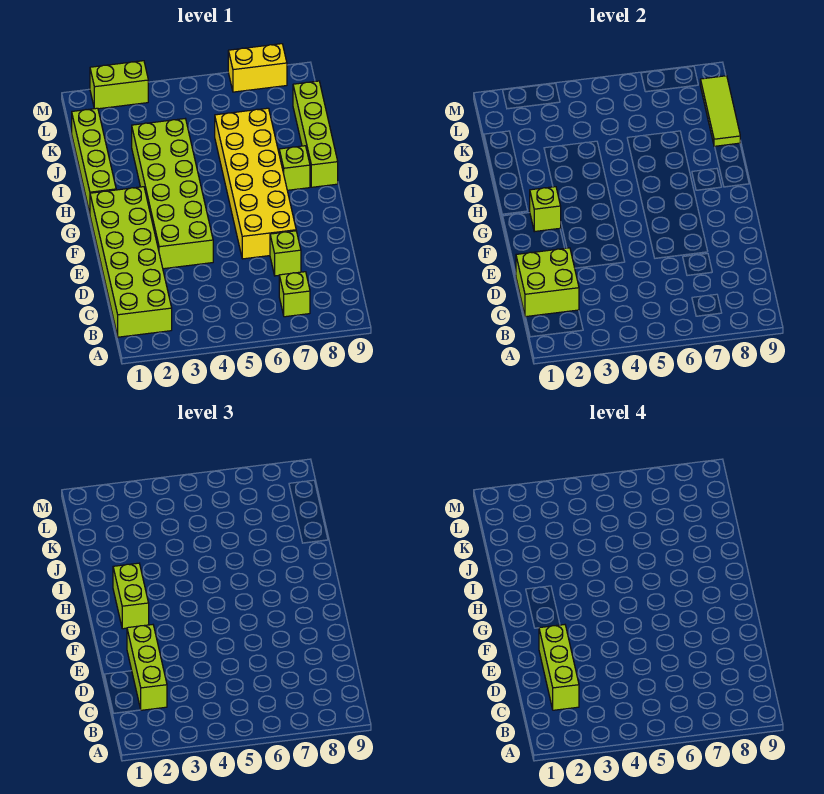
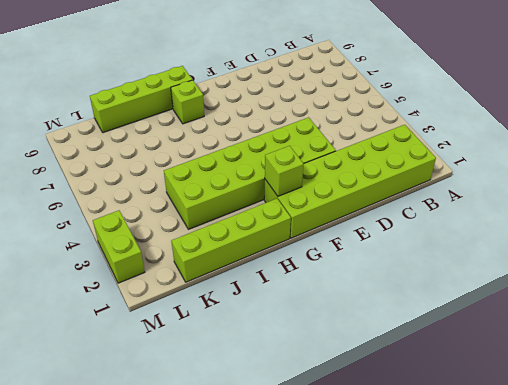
none -> lime brick B7 level 1
none -> lime brick D7 level 1
none -> yellow brick E6:J7 level 1

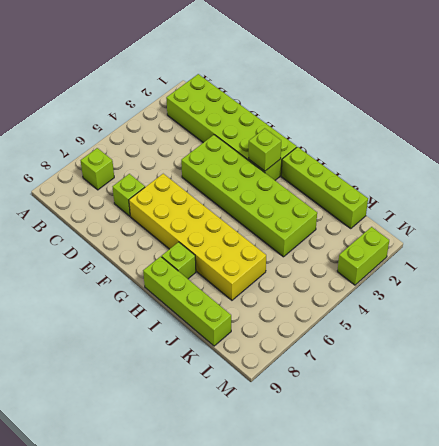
none -> yellow brick M7:M8 level 1
none -> lime brick C1:D2 level 2
none -> lime tile J9:L9 level 2

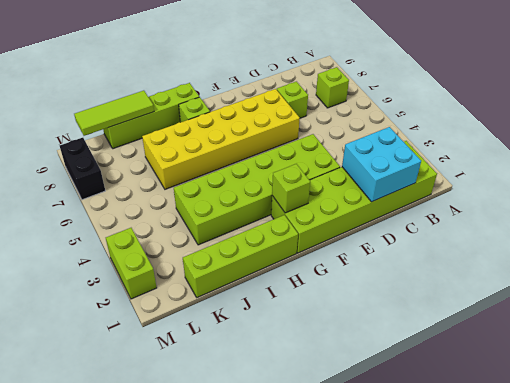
cyan brick C1:D2 level 2 -> lime brick C1:D2 level 2
black brick M7:M8 level 1 -> yellow brick M7:M8 level 1
none -> lime brick C2:E2 level 3
none -> lime brick G2:H2 level 3
none -> lime brick C2:E2 level 4

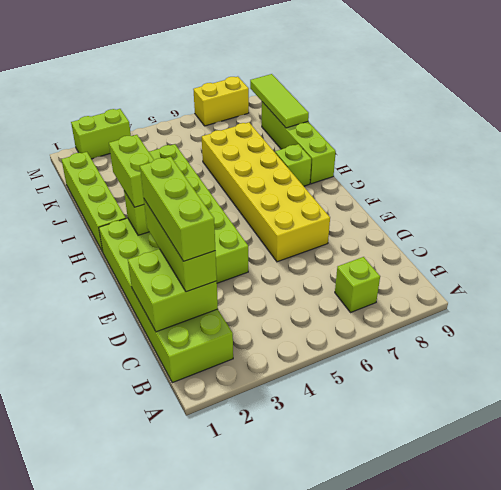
none -> lime brick D7 level 1

